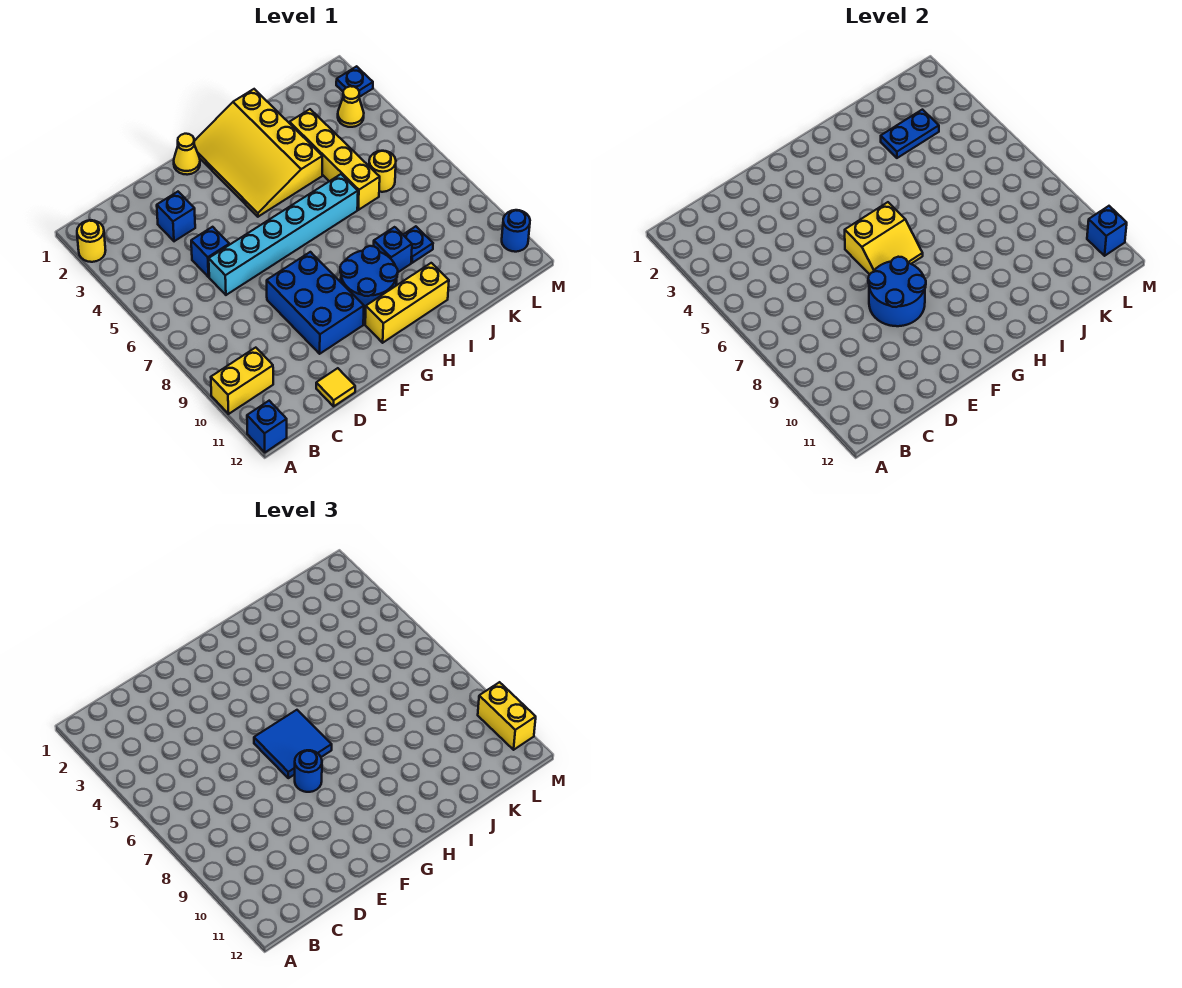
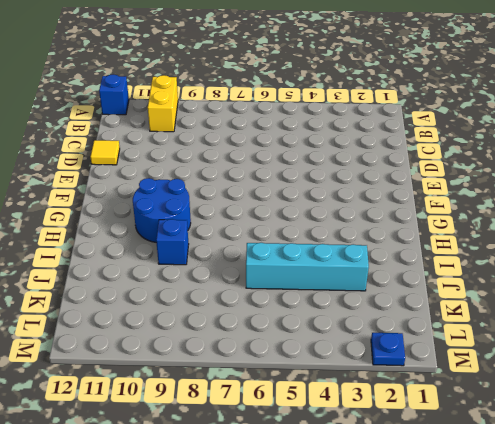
cyan brick J3:J6 level 1 -> yellow brick J3:J6 level 1
none -> yellow round brick A2 level 1
none -> blue brick D3 level 1
none -> blue brick D5 level 1

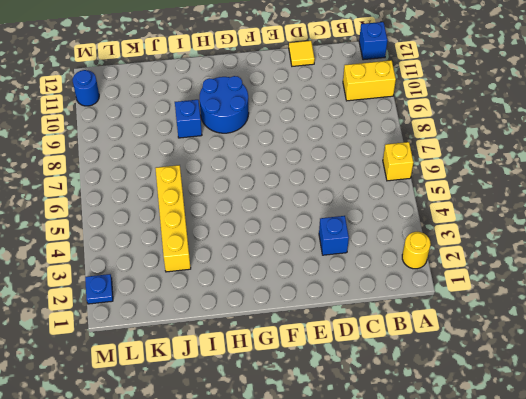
yellow brick A6 level 1 -> none
none -> blue brick D5 level 1
none -> cyan brick D6:I6 level 1
none -> blue brick E8:F10 level 1

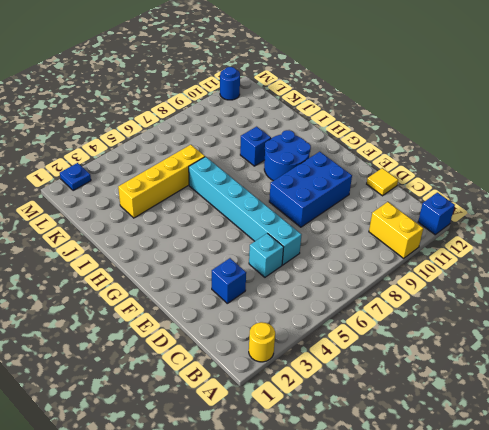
cyan brick D5 level 1 -> blue brick D5 level 1
none -> yellow cone F1 level 1
none -> yellow slope G1:I4 level 1 top I
none -> yellow brick G11:I11 level 1

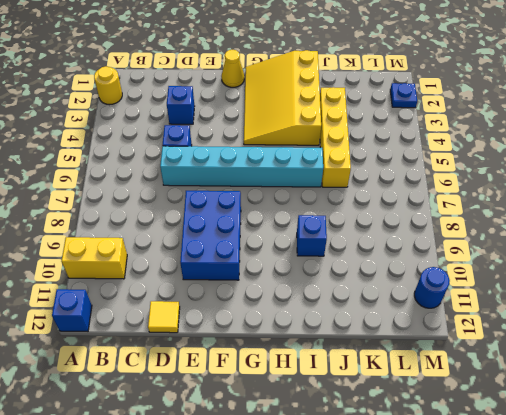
none -> blue round brick G9:H10 level 1
none -> yellow brick G11:I11 level 1
none -> blue plate J9 level 1

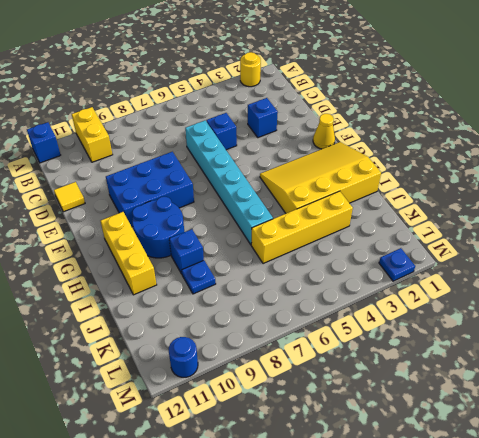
none -> yellow round brick K6 level 1
none -> yellow cone L3 level 1
none -> blue round brick E8:F9 level 2

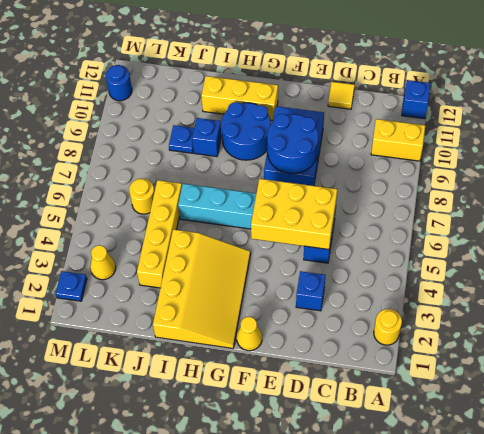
yellow brick D5:F6 level 2 -> yellow slope F6:G7 level 2 top 6
none -> blue plate J3:K3 level 2
none -> blue brick M11 level 2
none -> blue tile F6:G7 level 3

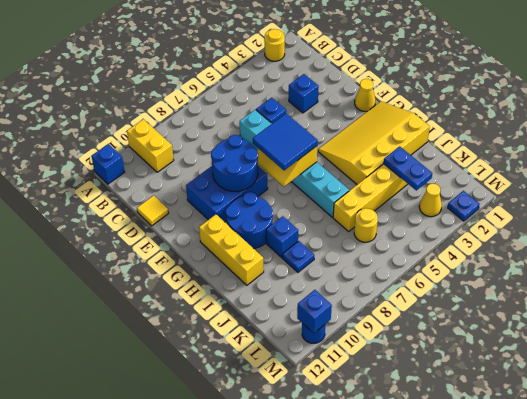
none -> blue round brick F8 level 3
none -> yellow brick M10:M11 level 3

